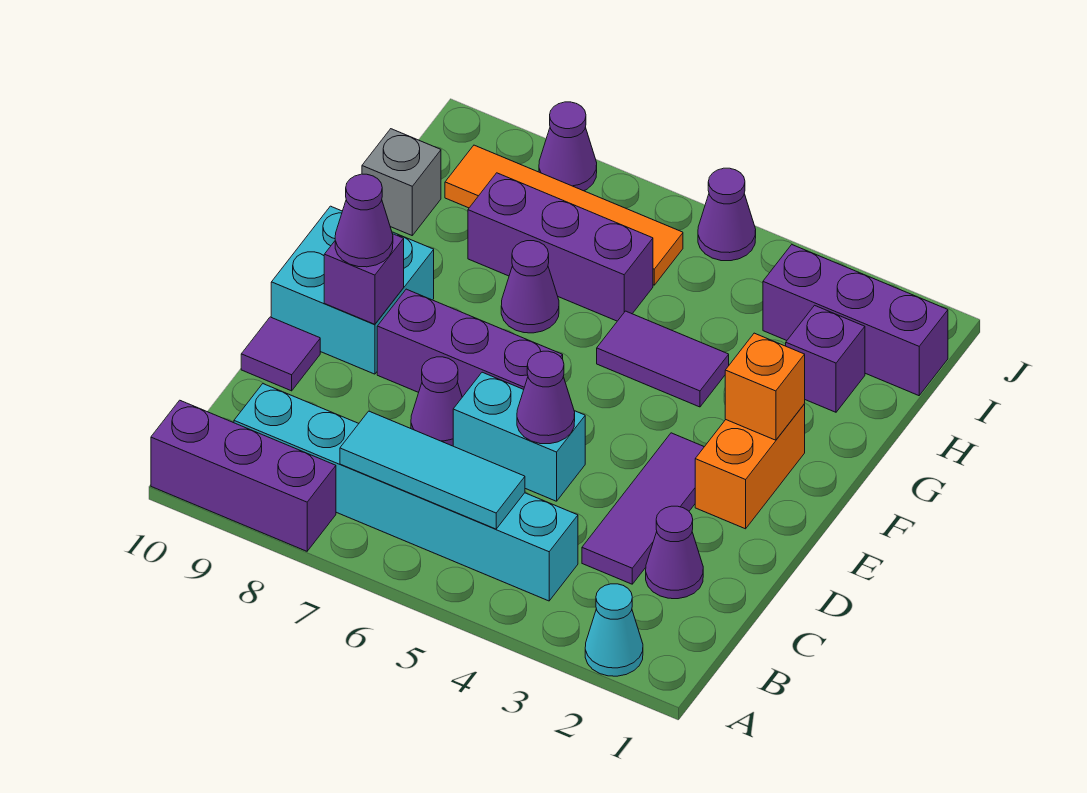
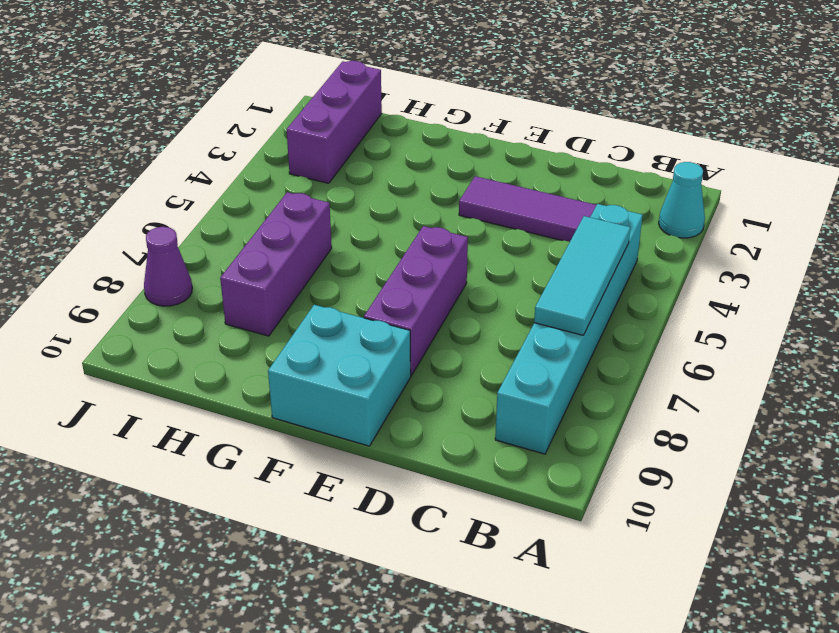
none -> purple brick A8:A10 level 1
none -> purple cone C2 level 1
none -> cyan brick D5:D6 level 1

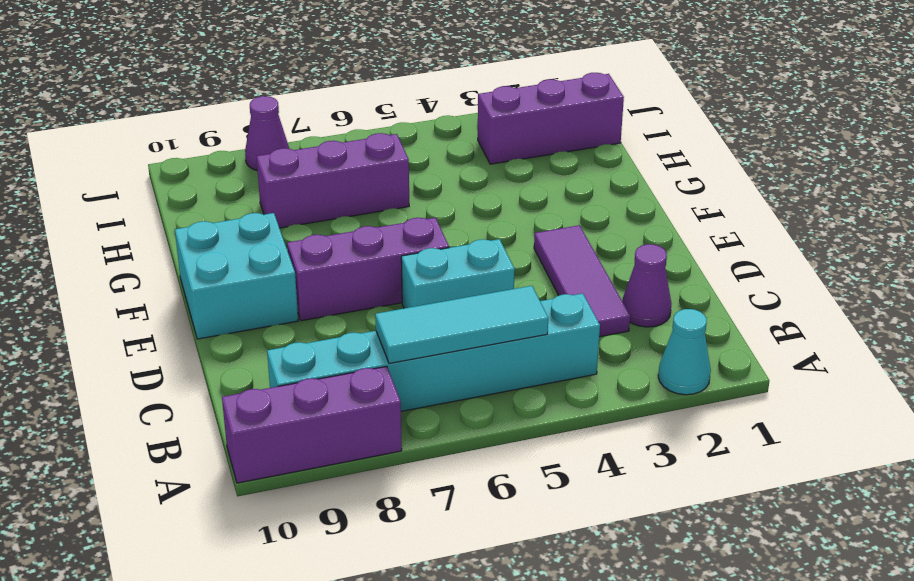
none -> purple cone D7 level 1
none -> purple tile D10 level 1
none -> orange brick E2:F2 level 1

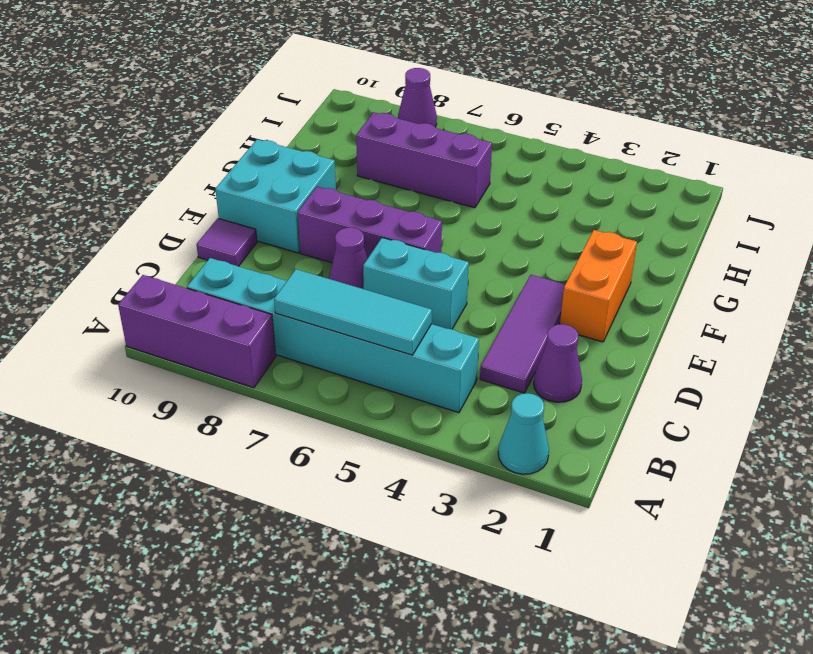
none -> purple tile G4:G5 level 1
none -> purple cone G7 level 1
none -> purple brick H2 level 1

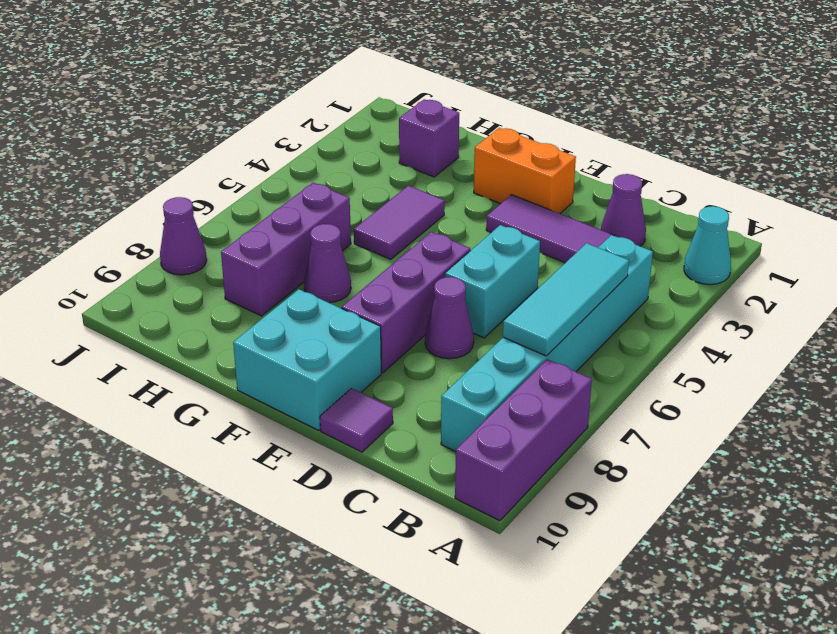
none -> grey brick H10 level 1
none -> purple brick I1:I3 level 1
none -> orange tile I6:I9 level 1

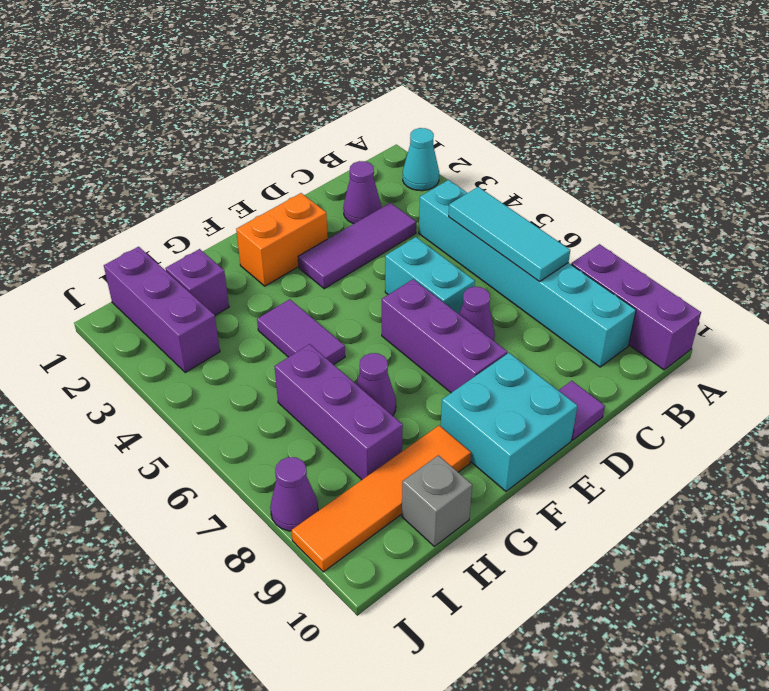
orange tile G9:J9 level 1 -> orange tile I6:I9 level 1
none -> purple cone J5 level 1
none -> purple cone D5 level 2
none -> purple brick E9 level 2

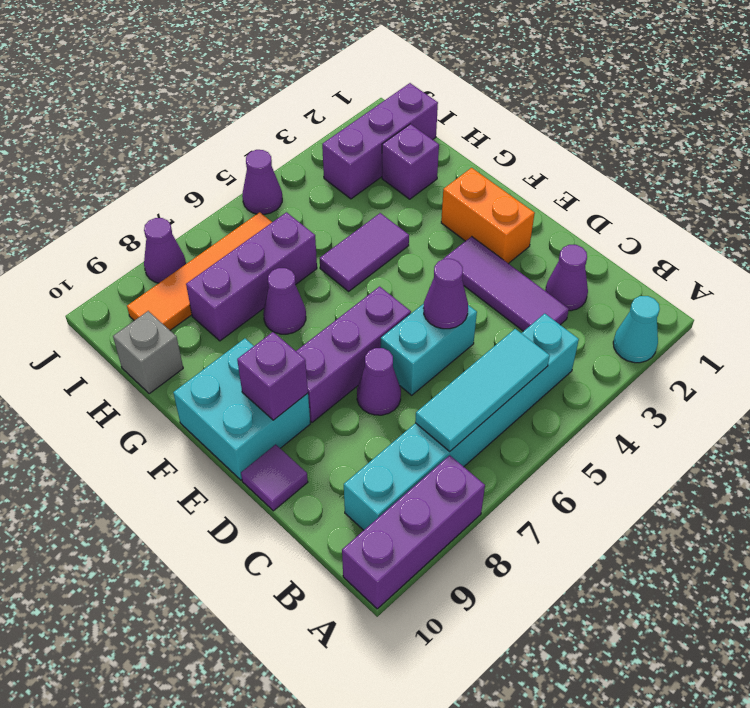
none -> orange brick F2 level 2
none -> purple cone E9 level 3

